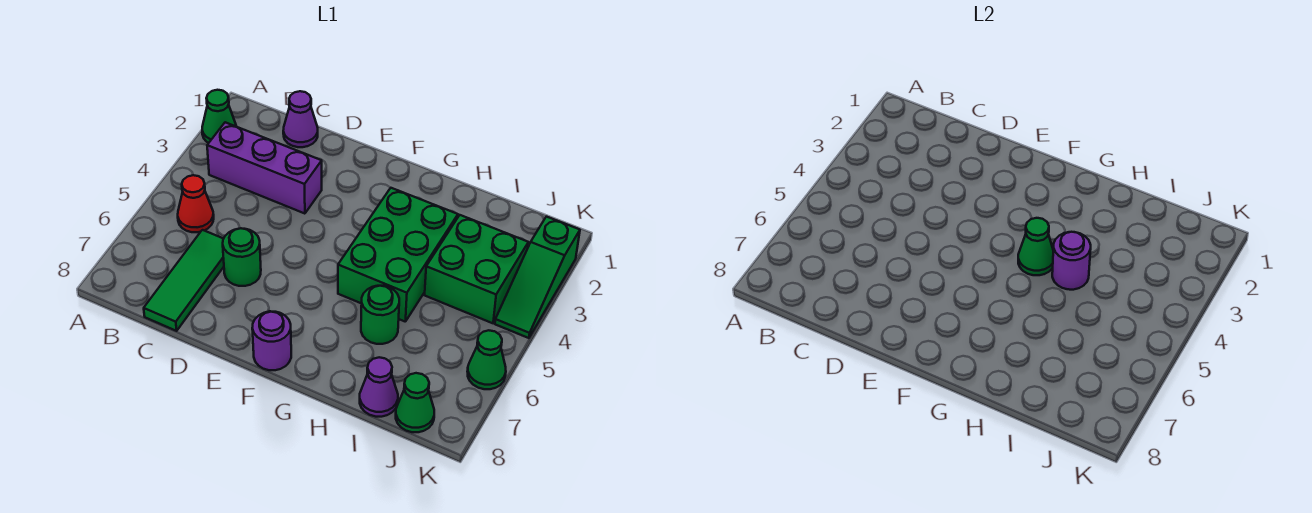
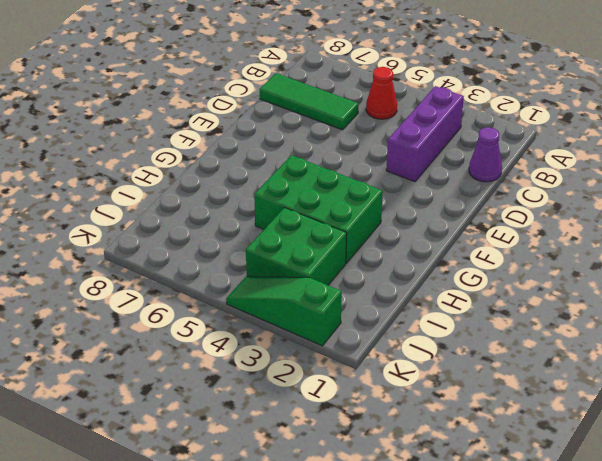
none -> green cone A2 level 1
none -> green round brick D6 level 1
none -> purple round brick F8 level 1

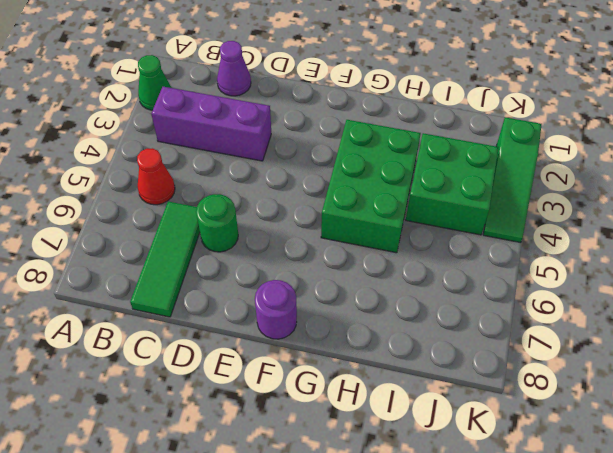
none -> green round brick H6 level 1
none -> purple cone I8 level 1
none -> green cone J8 level 1

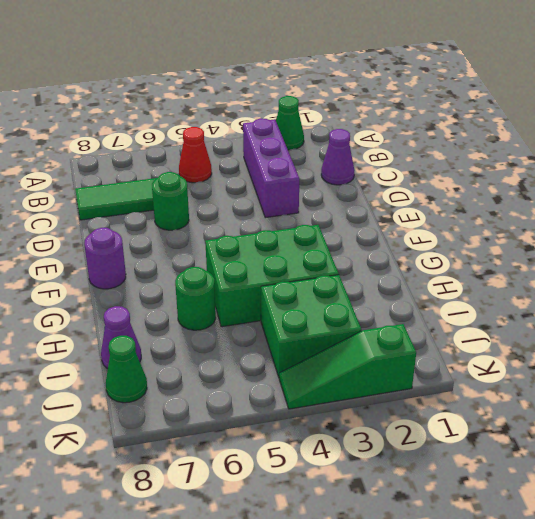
none -> green cone K6 level 1
none -> green cone G4 level 2
none -> purple round brick H4 level 2

